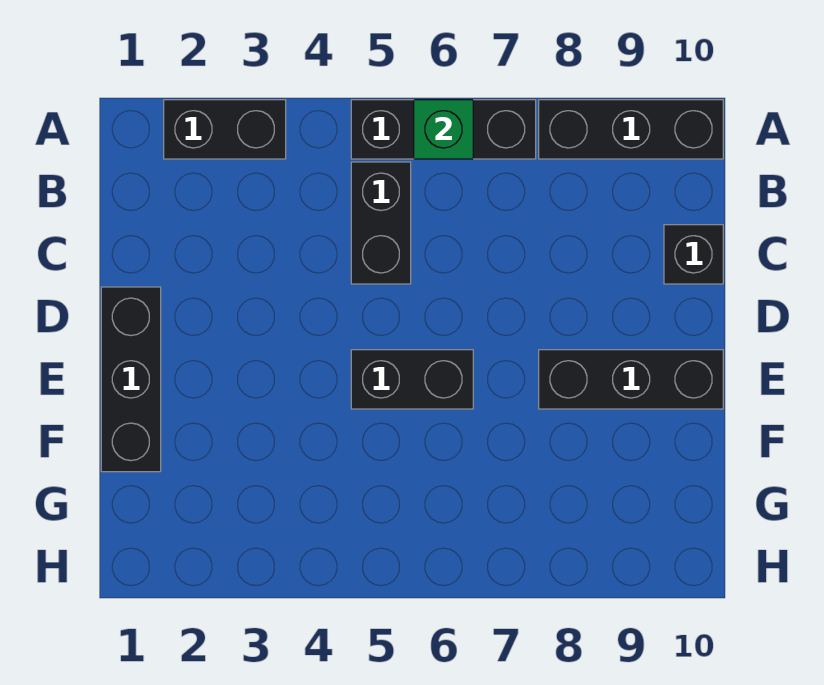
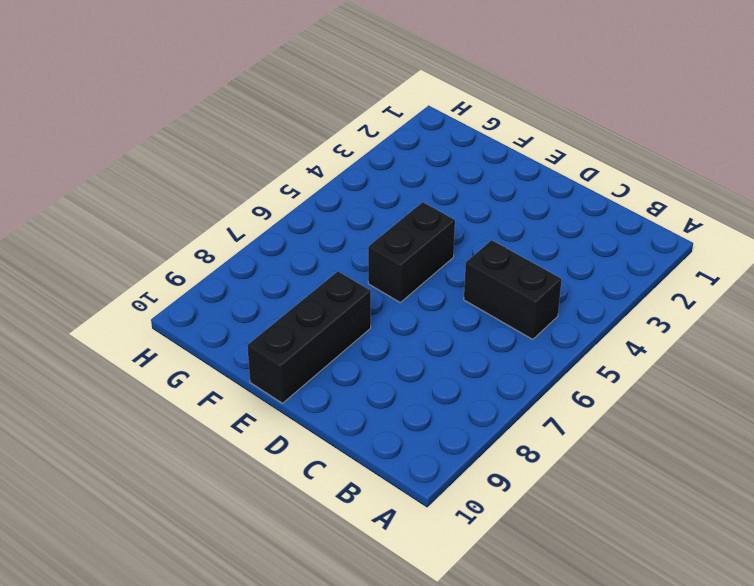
none -> black brick A2:A3 level 1
none -> black brick A5:A7 level 1

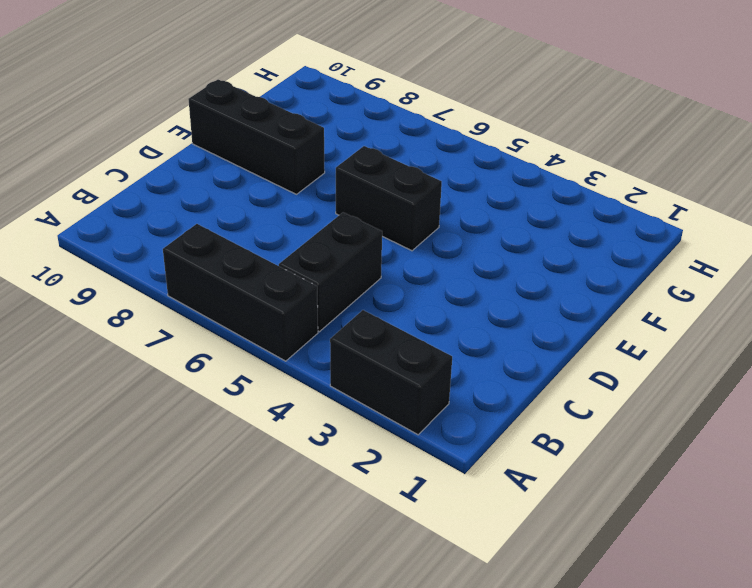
none -> black brick A8:A10 level 1
none -> black brick C10 level 1

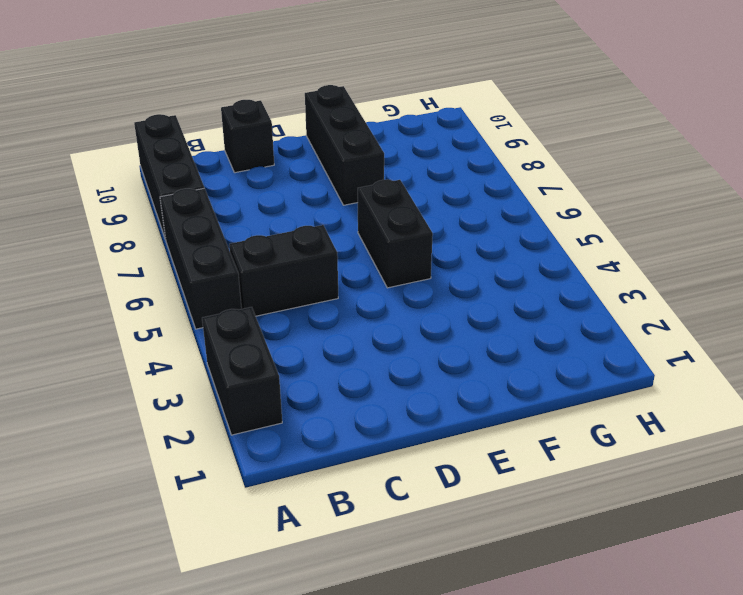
none -> black brick D1:F1 level 1
none -> green brick A6 level 2

